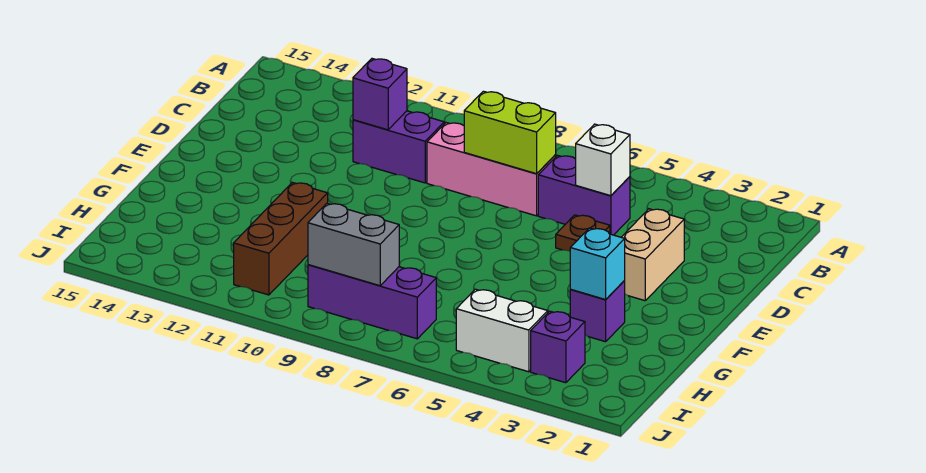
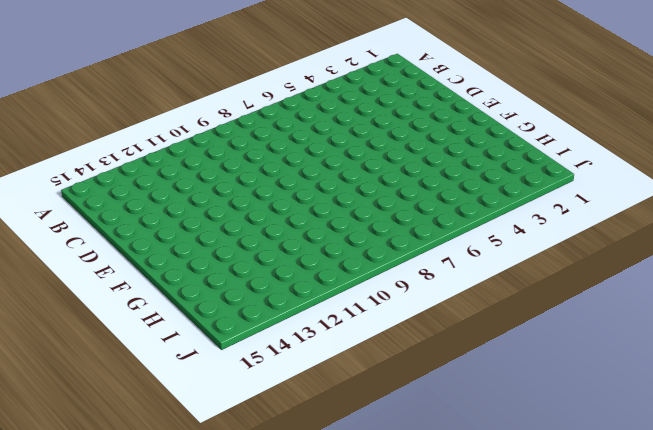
none -> purple brick C5:C6 level 1
none -> pink brick C7:C9 level 1
none -> purple brick C10:C11 level 1

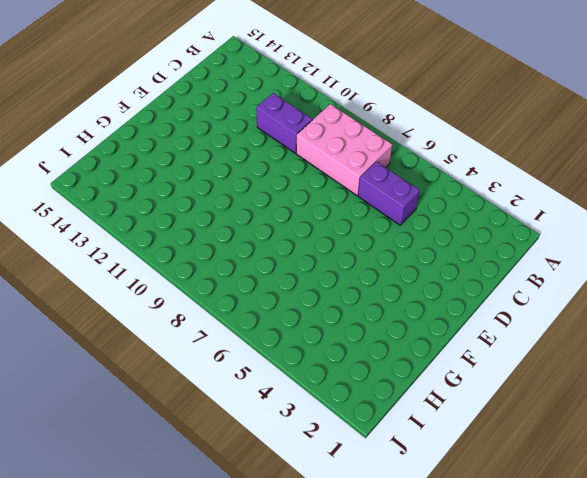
pink brick B7:C9 level 1 -> pink brick C7:C9 level 1
none -> tan brick D3:E3 level 1
none -> brown plate D5 level 1
none -> purple brick G3 level 1

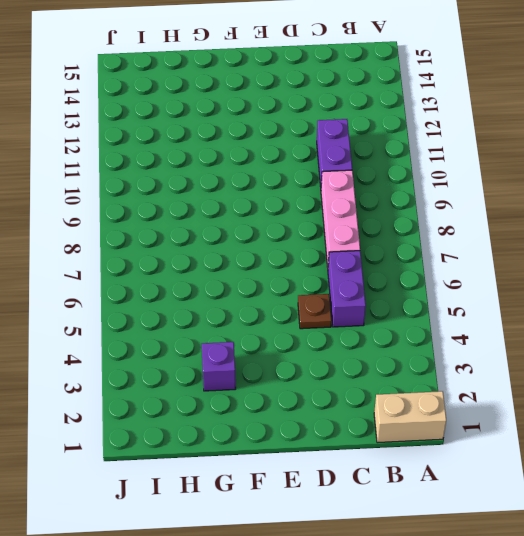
tan brick A1:B1 level 1 -> tan brick D3:E3 level 1
none -> brown brick G11:I11 level 1
none -> purple brick I3 level 1
none -> white brick I4:I5 level 1

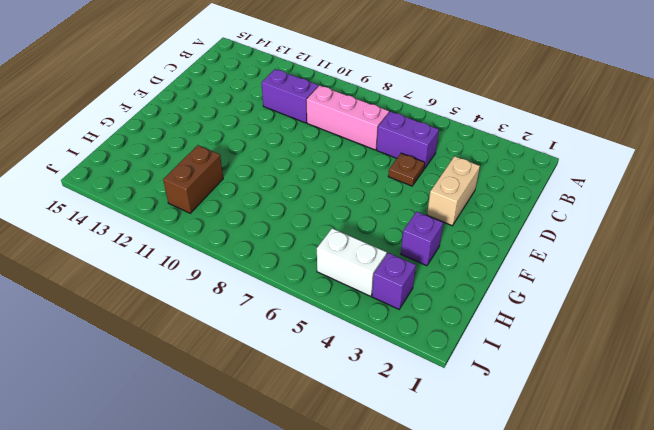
brown brick H11:I11 level 1 -> brown brick G11:I11 level 1
none -> purple brick I7:I9 level 1
none -> white brick C5 level 2
none -> lime brick C7:C8 level 2

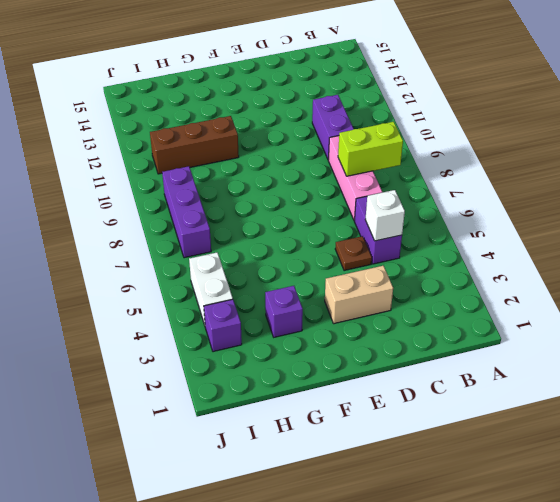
lime brick B8:C8 level 2 -> lime brick C7:C8 level 2
none -> purple brick C11 level 2
none -> cyan brick G3 level 2
none -> grey brick I8:I9 level 2

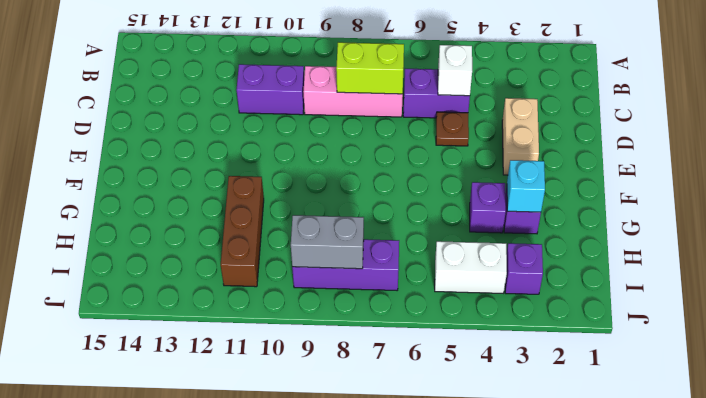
purple brick G4 level 1 -> purple brick C11 level 2

